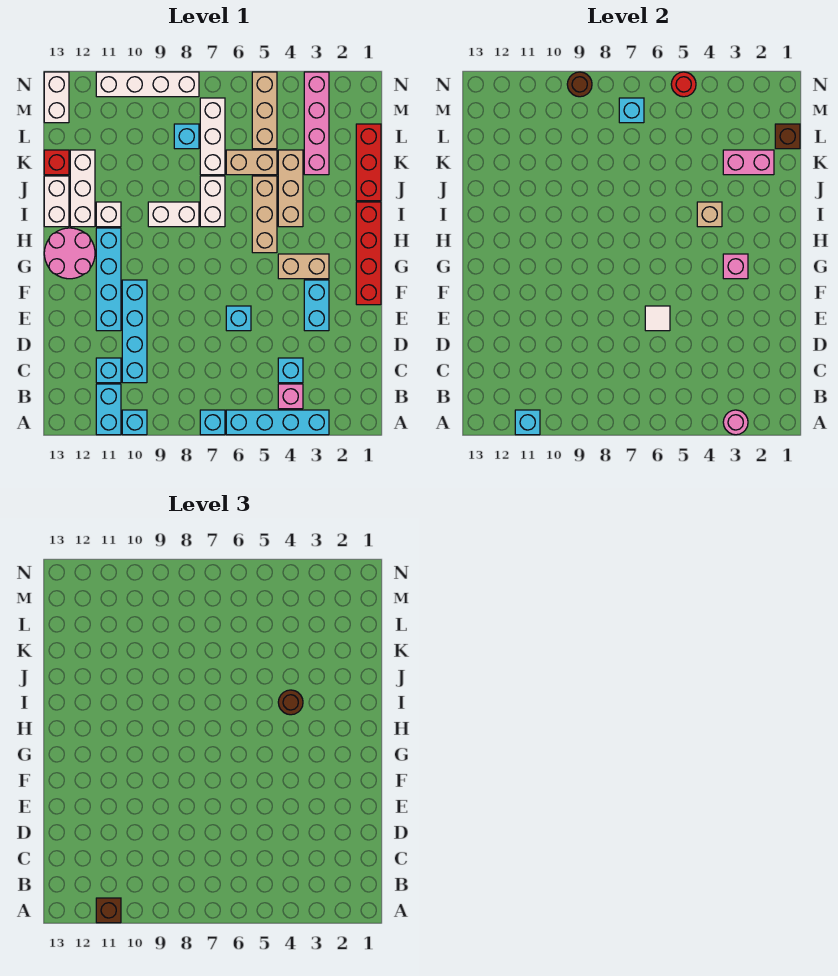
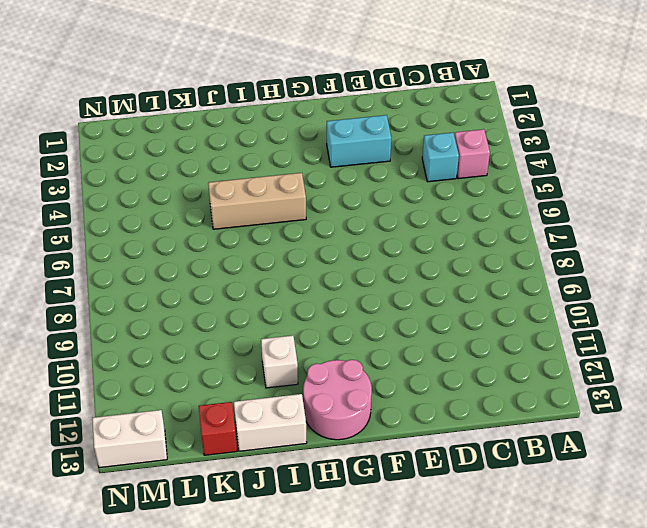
none -> cyan brick A3:A6 level 1
none -> cyan brick A7 level 1
none -> cyan brick A10 level 1
none -> cyan brick A11:B11 level 1

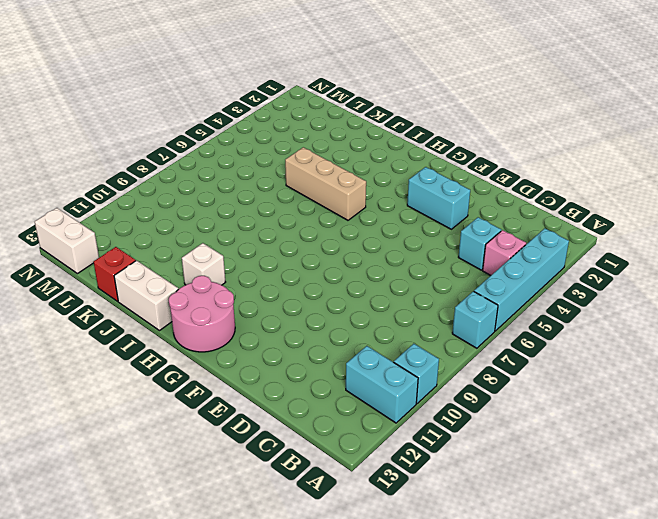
none -> cyan brick C10:F10 level 1
none -> cyan brick C11 level 1
none -> cyan brick E6 level 1
none -> cyan brick E11:H11 level 1

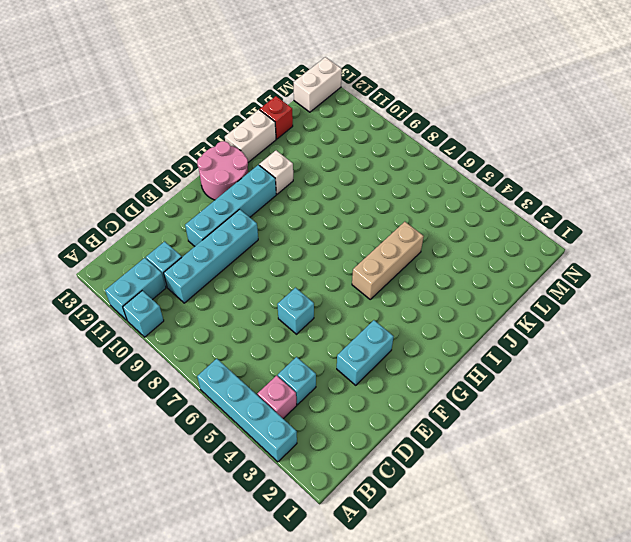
none -> cyan brick A7 level 1
none -> red brick F1:I1 level 1
none -> tan brick G3:G4 level 1
none -> tan brick I4:K4 level 1

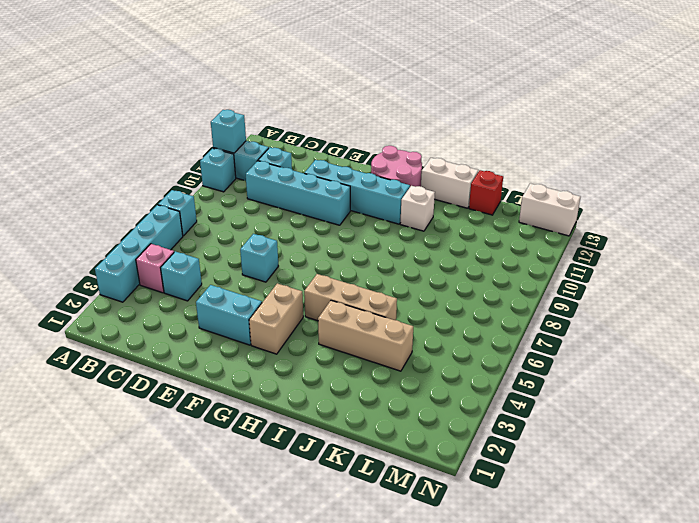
none -> red brick F1:I1 level 1
none -> white brick I7:J7 level 1
none -> white brick I8:I9 level 1
none -> white brick I12:K12 level 1

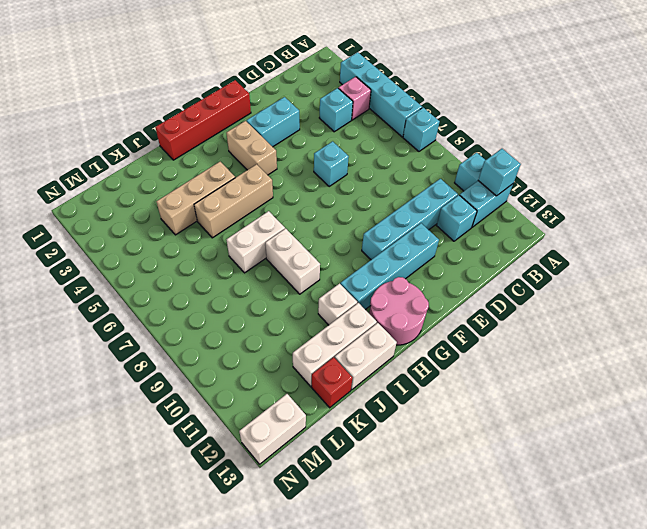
none -> red brick J1:L1 level 1
none -> pink brick K3:N3 level 1
none -> tan brick K5:K6 level 1
none -> white brick K7:M7 level 1

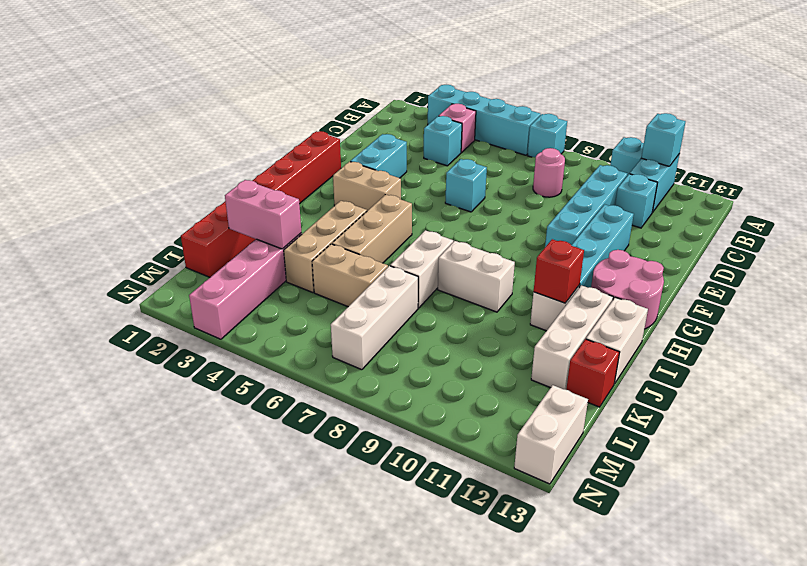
pink round brick C8 level 1 -> pink round brick A3 level 2
red brick I11 level 2 -> none
none -> tan brick L5:N5 level 1
none -> cyan brick L8 level 1
none -> white brick N8:N11 level 1
none -> white tile E6 level 2

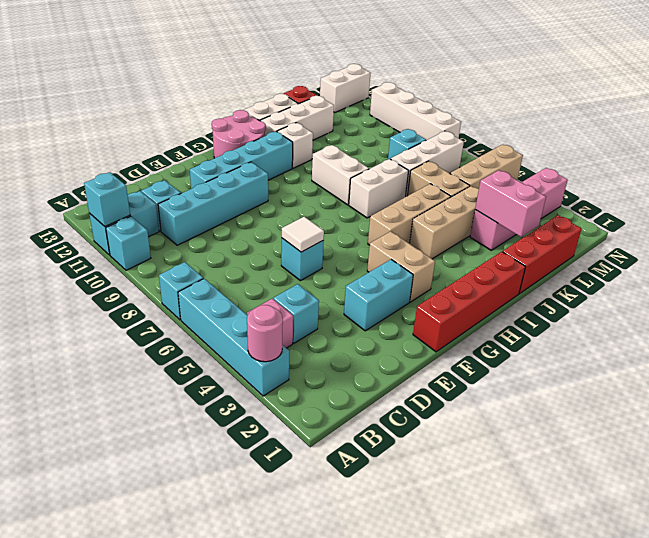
none -> pink brick G3 level 2
none -> tan brick I4 level 2
none -> brown brick L1 level 2
none -> cyan brick M7 level 2

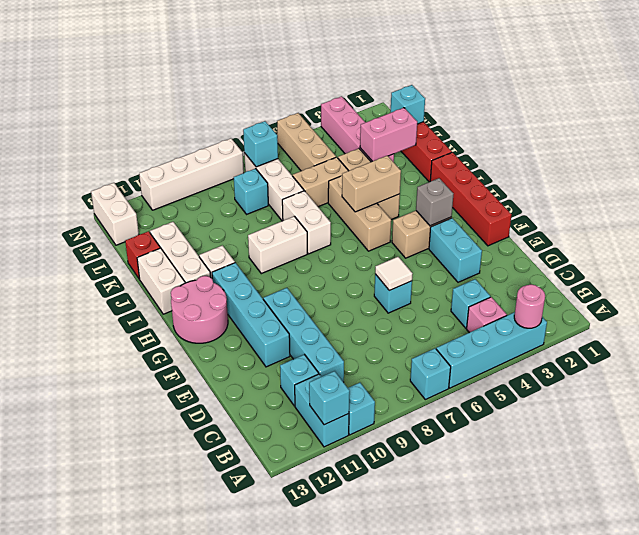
grey brick G3 level 2 -> pink brick G3 level 2
tan brick I4:I5 level 2 -> tan brick I4 level 2
cyan brick L1 level 2 -> brown brick L1 level 2
none -> red round brick N5 level 2
none -> brown round brick N9 level 2
none -> brown brick A11 level 3
none -> brown round brick I4 level 3

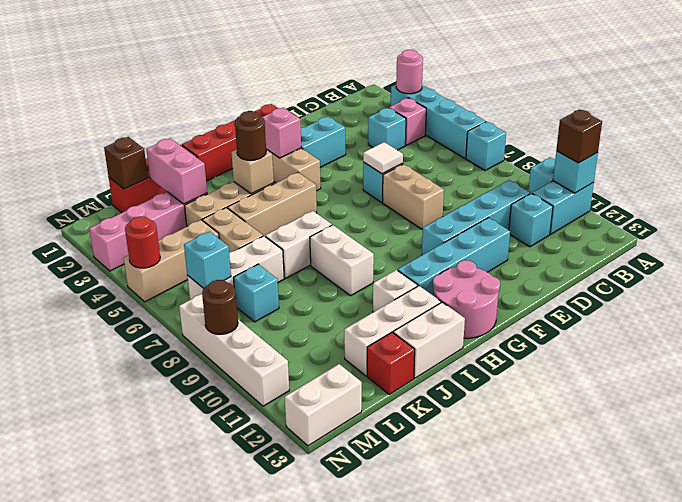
tan brick E7:E8 level 1 -> none

